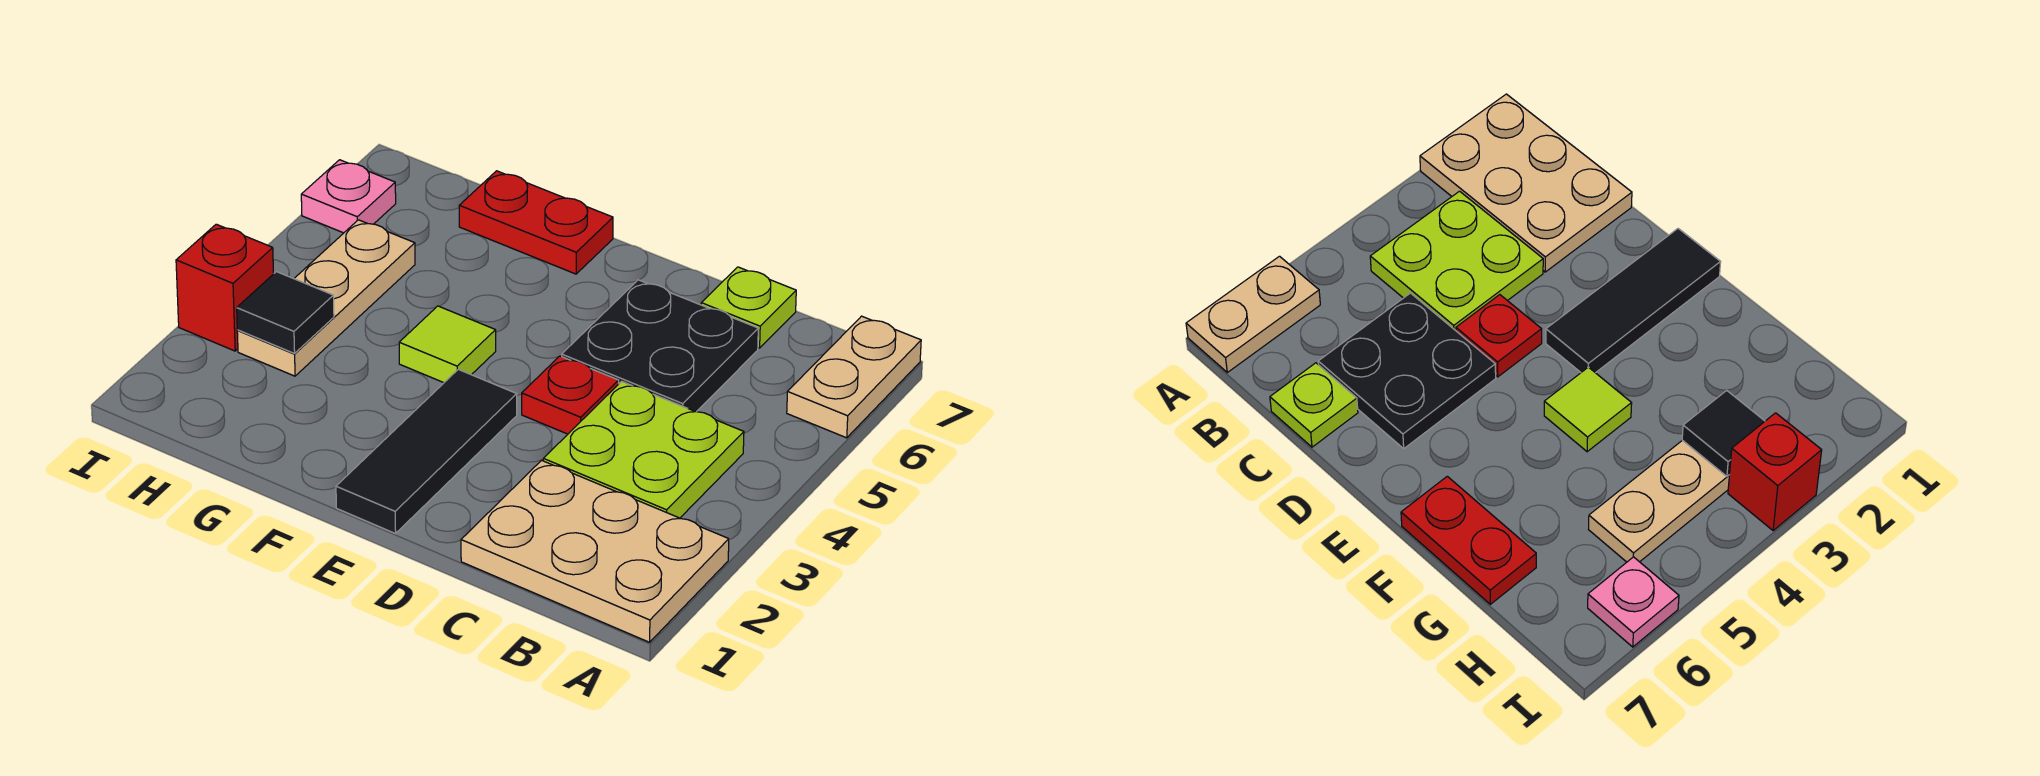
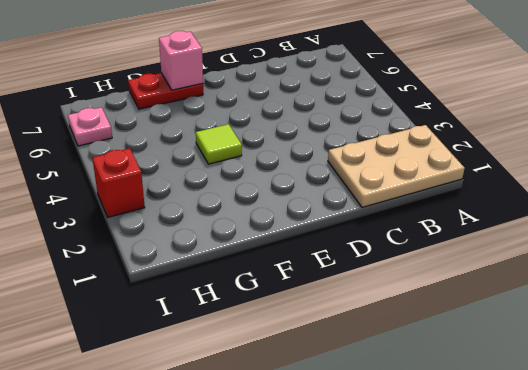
pink brick F7 level 2 -> none
none -> tan plate A6:A7 level 1
none -> lime plate B3:C4 level 1
none -> black plate C5:D6 level 1

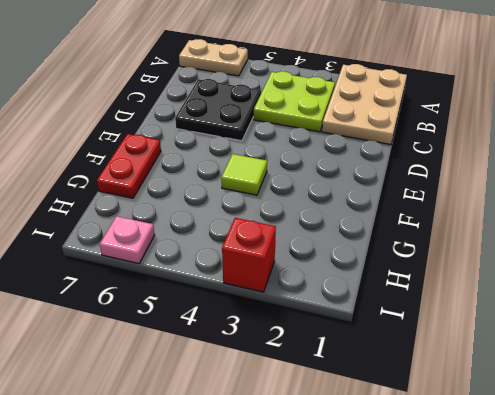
none -> lime plate C7 level 1
none -> red plate D4 level 1
none -> black tile E1:E3 level 1

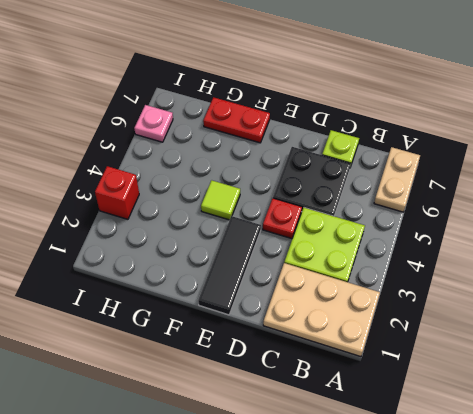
none -> tan plate H3:H5 level 1
none -> black tile H3 level 2

